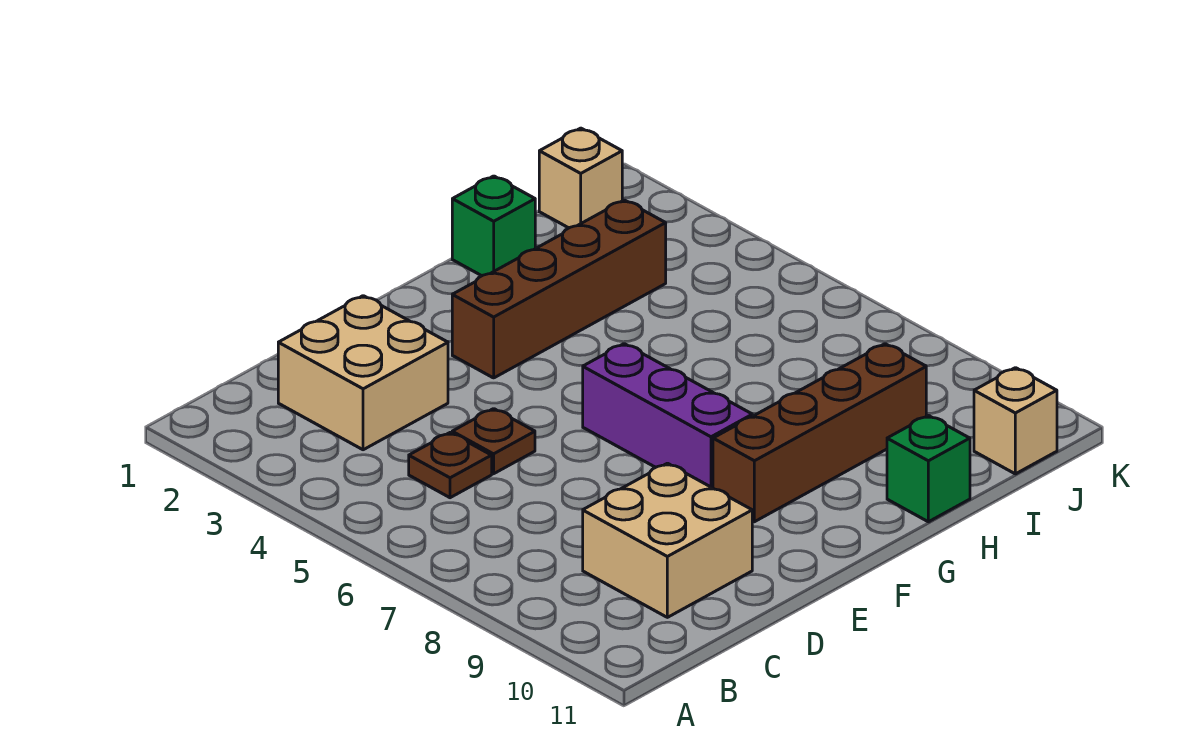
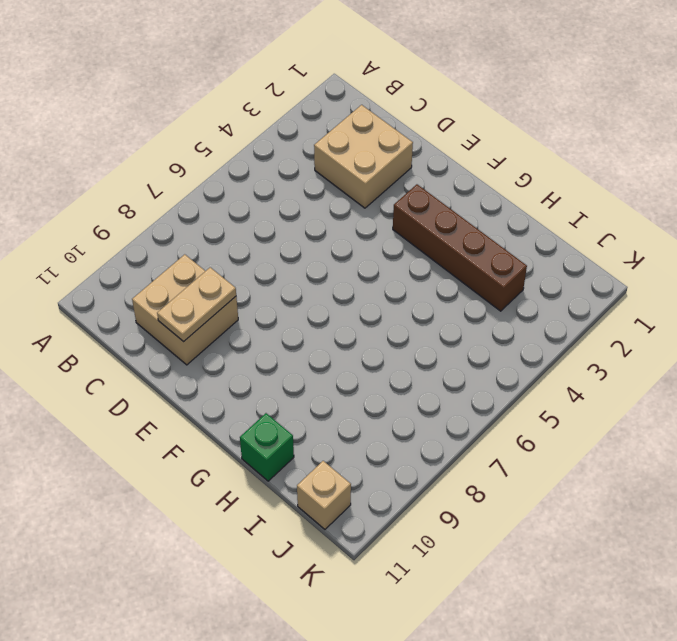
tan plate D9:D10 level 2 -> none
none -> brown plate C5 level 1
none -> brown plate D5 level 1

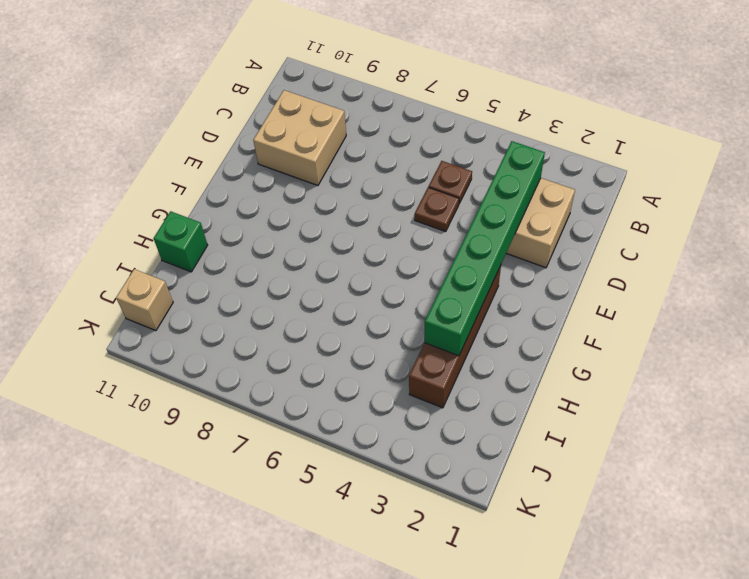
green brick C3:H3 level 2 -> none
none -> purple brick F6:F8 level 1
none -> brown brick F9:I9 level 1

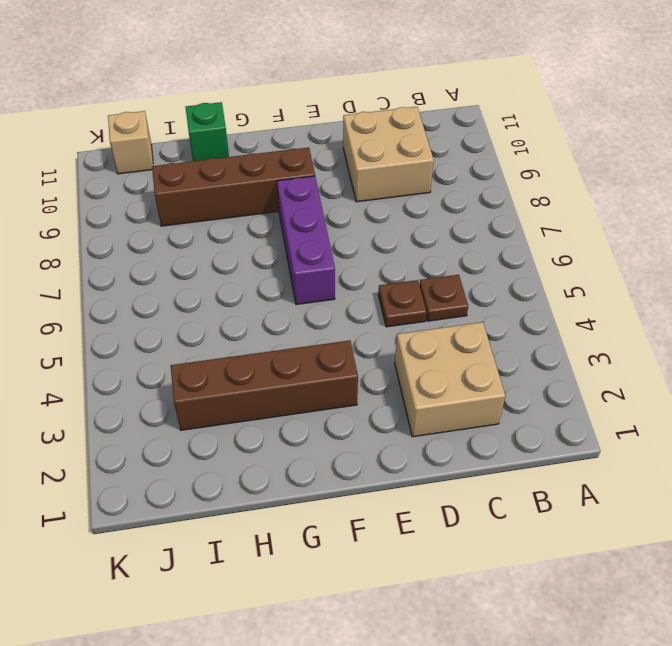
none -> green brick H1 level 1
none -> tan brick J1 level 1

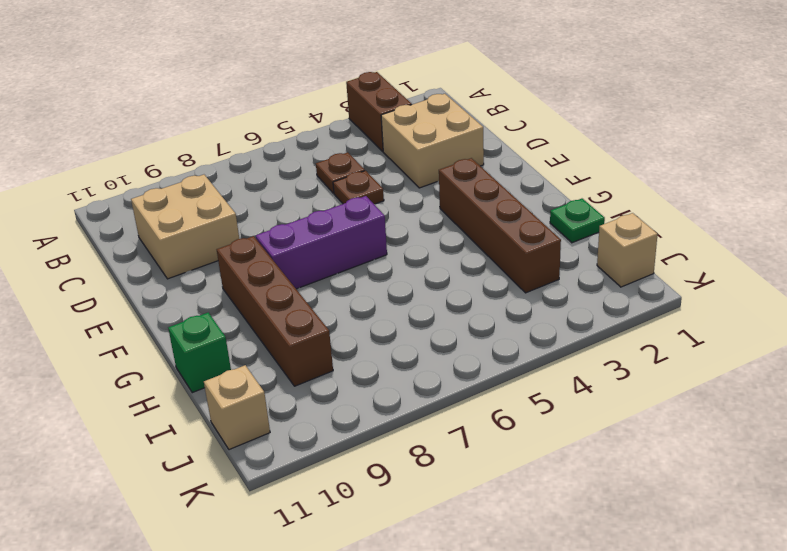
brown brick A3:B3 level 1 -> none
green plate H1 level 1 -> green brick H1 level 1

